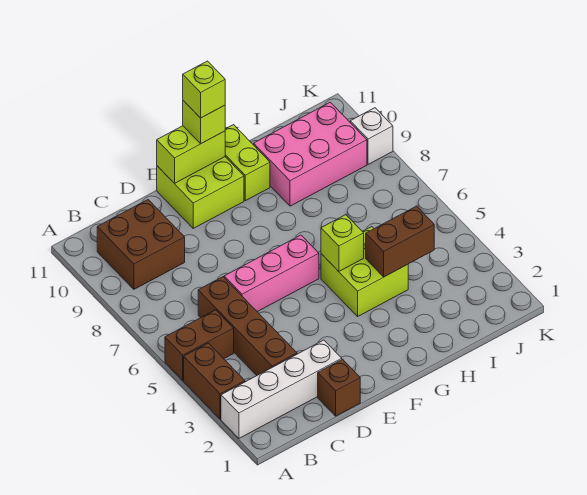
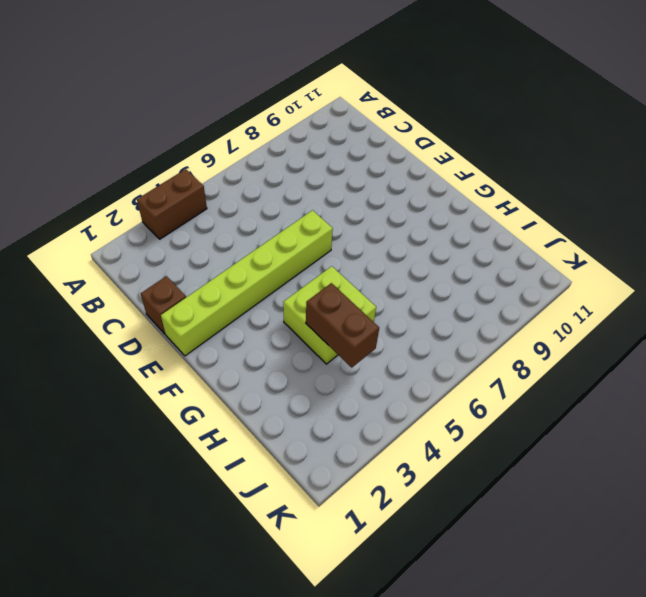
lime brick E1:E6 level 1 -> pink brick D6:F6 level 1
none -> white brick A2:D2 level 1
none -> brown brick A5:B5 level 1
none -> brown brick B9:C10 level 1

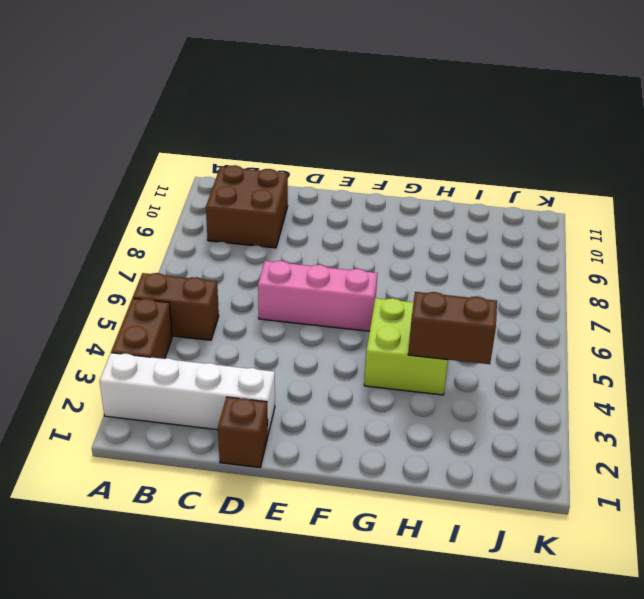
none -> brown brick C3:C6 level 1
none -> lime brick E10:F11 level 1
none -> lime brick G10:G11 level 1

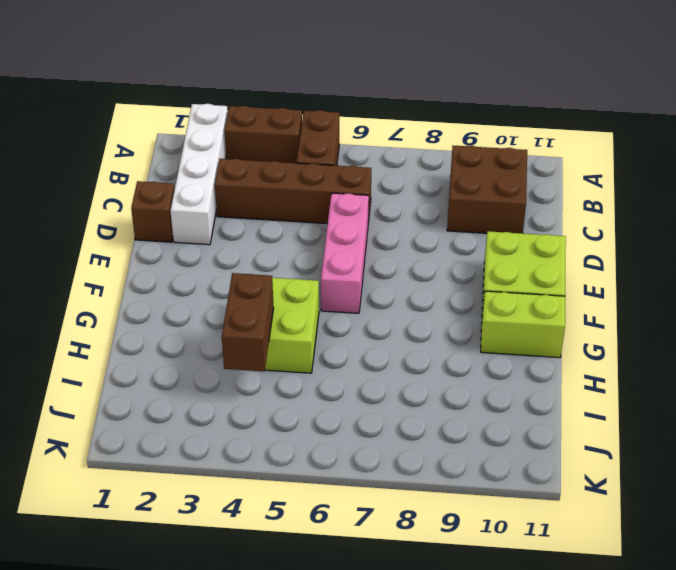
none -> pink brick H9:J10 level 1
none -> white brick K9 level 1
none -> lime brick E11:F11 level 2

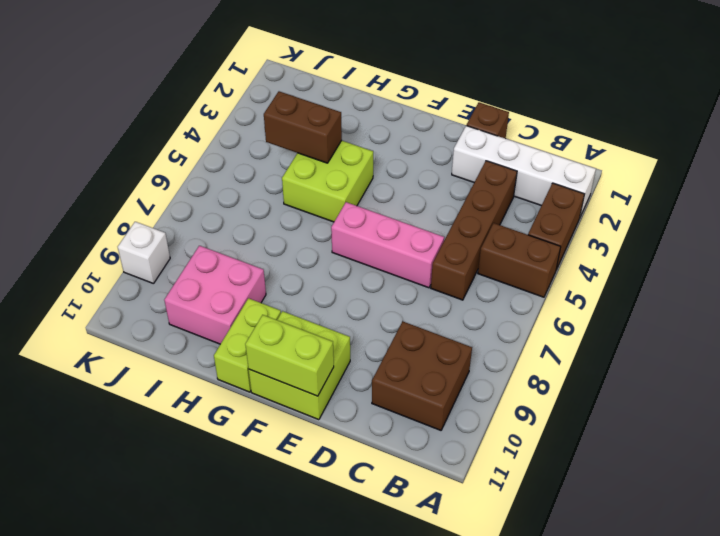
pink brick H9:I10 level 1 -> pink brick H9:J10 level 1
none -> lime brick G5 level 2
none -> lime brick F11 level 3
none -> lime brick F11 level 4

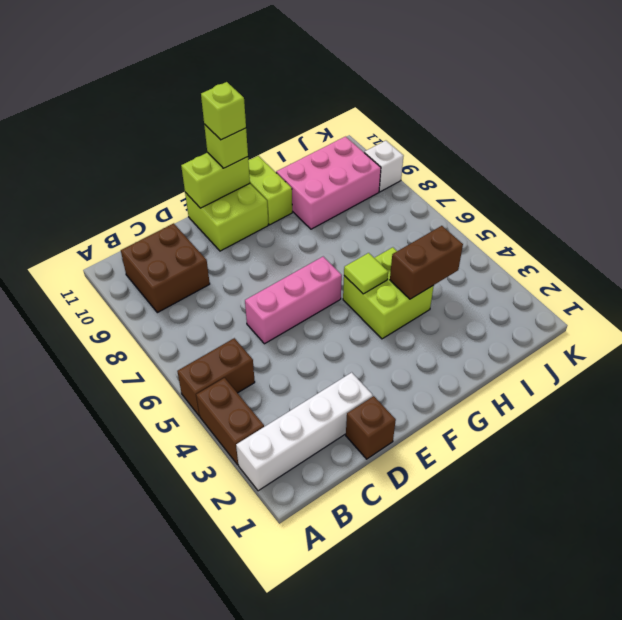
lime tile G5 level 2 -> lime brick G5 level 2
none -> brown brick C3:C6 level 1

